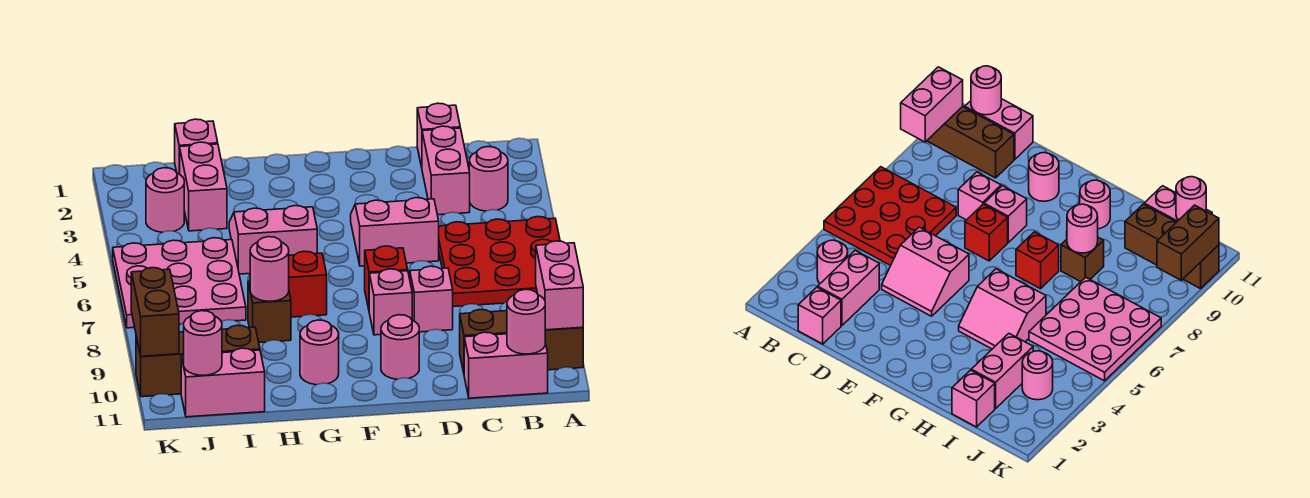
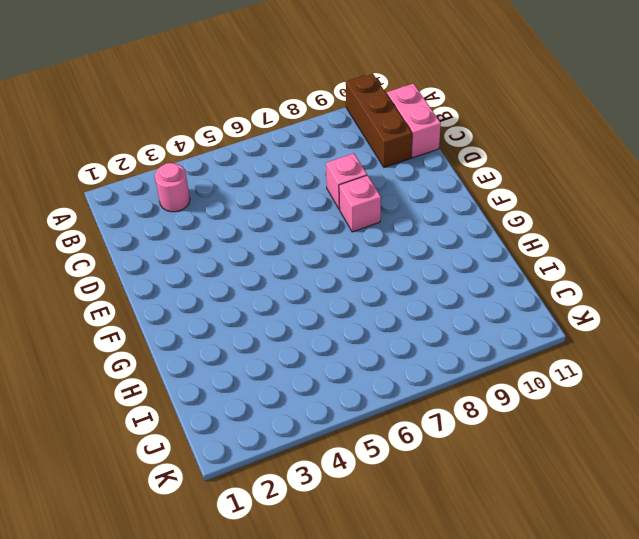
none -> red plate A5:C7 level 1
none -> pink brick C1 level 1
none -> pink brick C2:C3 level 1

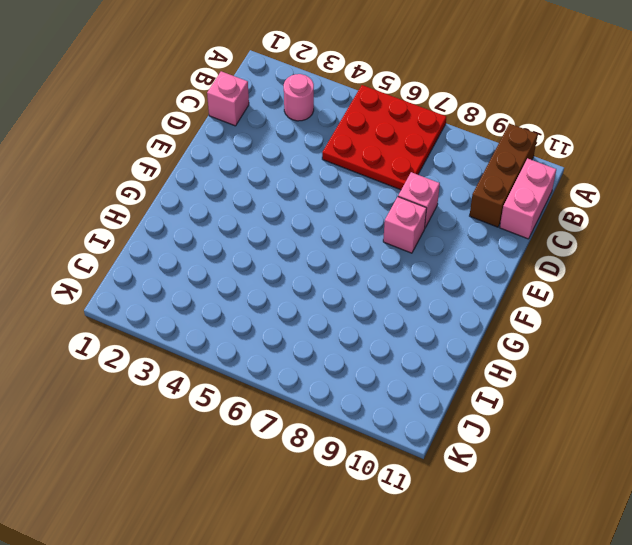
none -> pink brick C2:C3 level 1
none -> pink slope D4:E5 level 1 top 5
none -> red brick E7 level 1

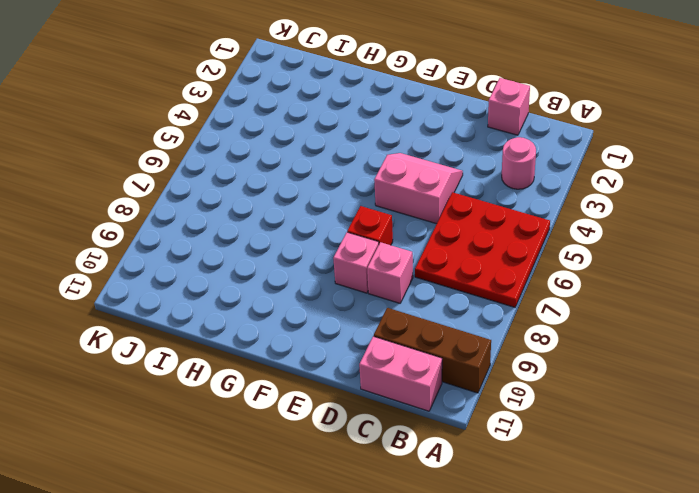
none -> pink brick C2:C3 level 1
none -> pink round brick E10 level 1
none -> pink slope G4:H5 level 1 top 5

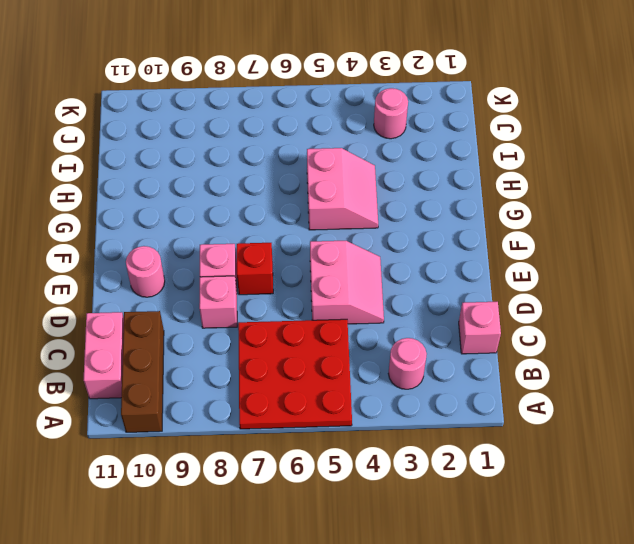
none -> pink brick C2:C3 level 1
none -> red brick G7 level 1
none -> pink round brick G10 level 1

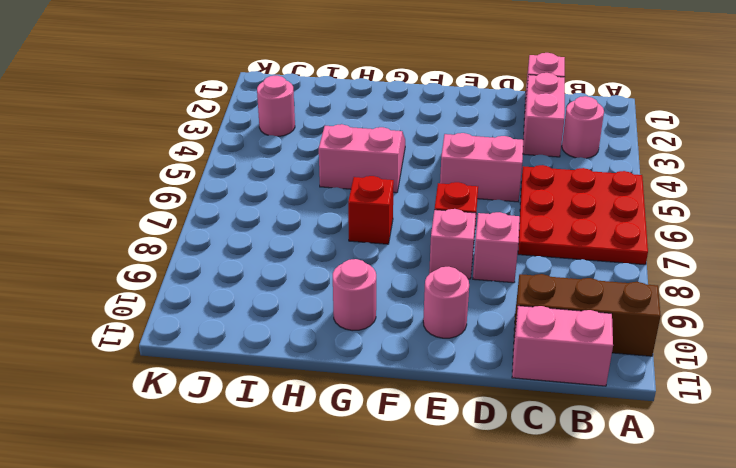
none -> brown brick H8 level 1
none -> pink brick I1 level 1
none -> pink brick I2:I3 level 1

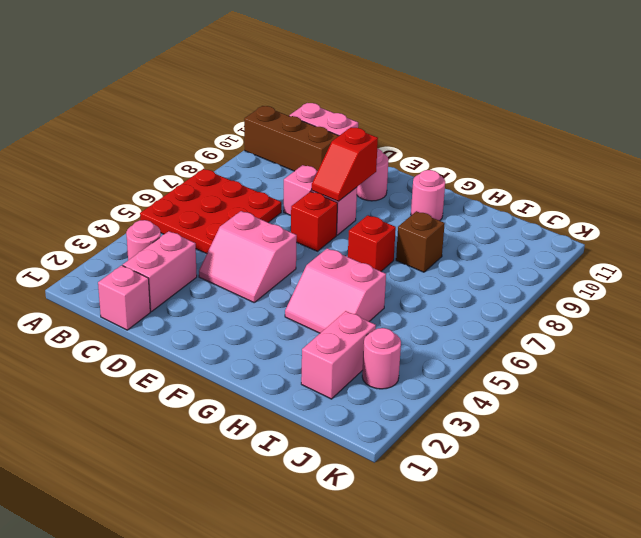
red slope E8:E9 level 2 top 9 -> none
none -> pink brick I1 level 1
none -> pink plate I5:K7 level 1
none -> brown brick I10:K10 level 1

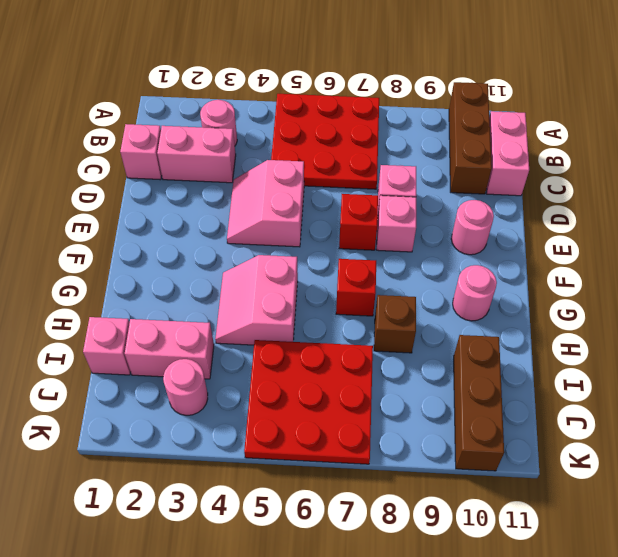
red plate I5:K7 level 1 -> pink plate I5:K7 level 1
none -> pink brick I11:J11 level 1
none -> pink brick A9:A10 level 2
none -> pink round brick B11 level 2

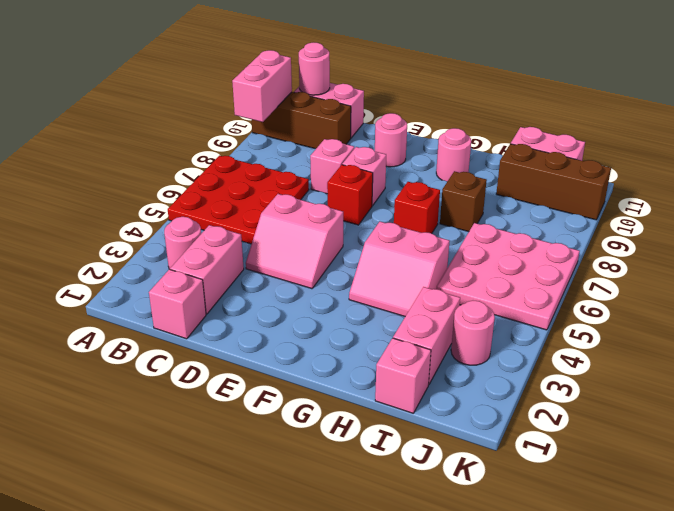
none -> pink round brick H8 level 2
none -> pink round brick J11 level 2
none -> brown brick K9:K10 level 2

